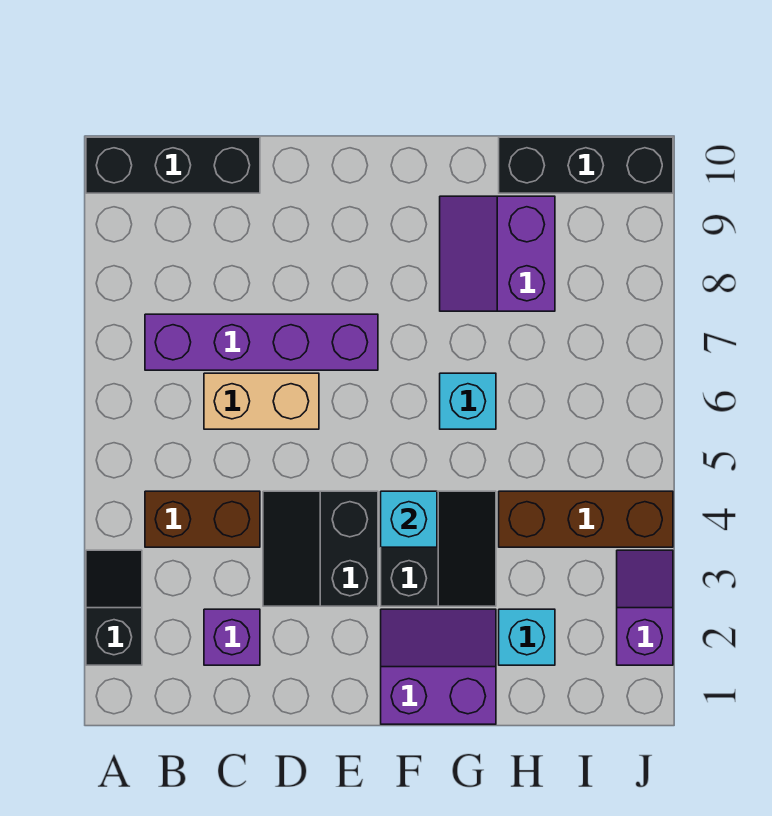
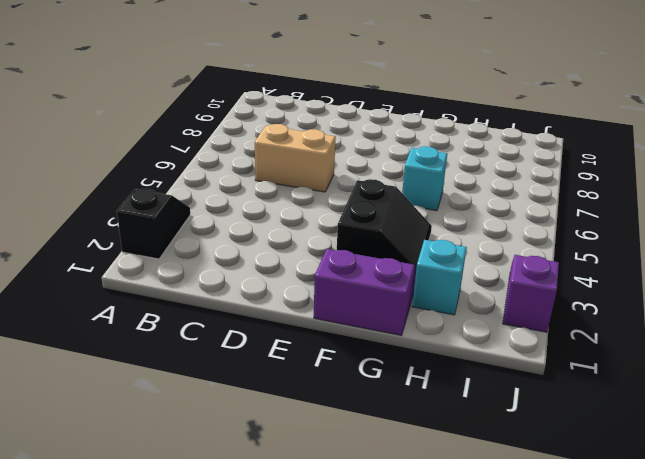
none -> black brick A10:C10 level 1
none -> brown brick B4:C4 level 1
none -> purple brick B7:E7 level 1

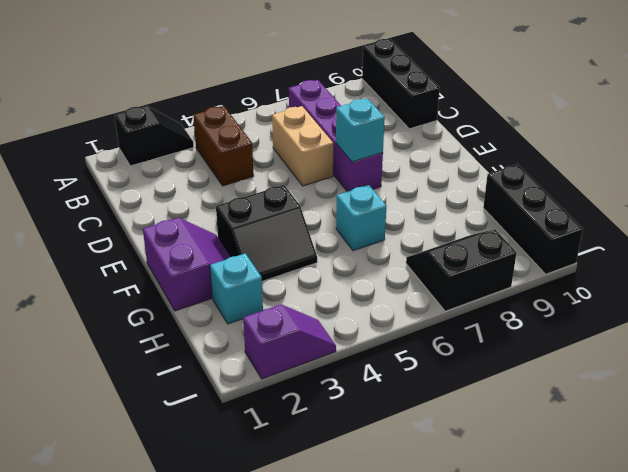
cyan brick E7 level 2 -> cyan brick F4 level 2
black slope I7:J8 level 1 top J -> black slope D3:E4 level 1 top E
none -> purple brick C2 level 1
none -> purple slope G8:H9 level 1 top H
none -> brown brick H4:J4 level 1

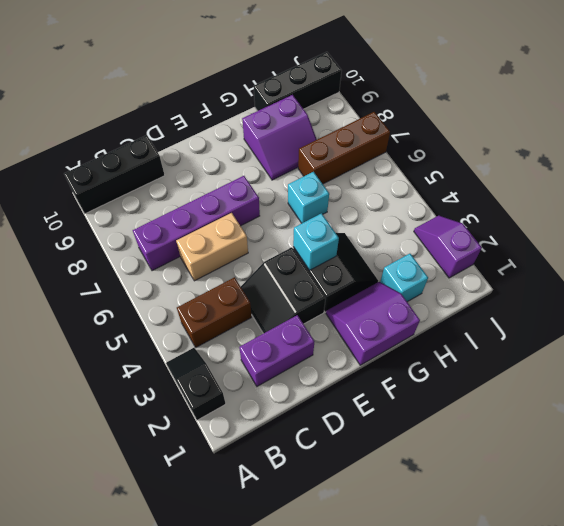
purple brick C2:D2 level 1 -> purple brick C2 level 1
purple slope G8:H9 level 1 top 9 -> purple slope G8:H9 level 1 top H
brown brick H7:J7 level 1 -> brown brick H4:J4 level 1

